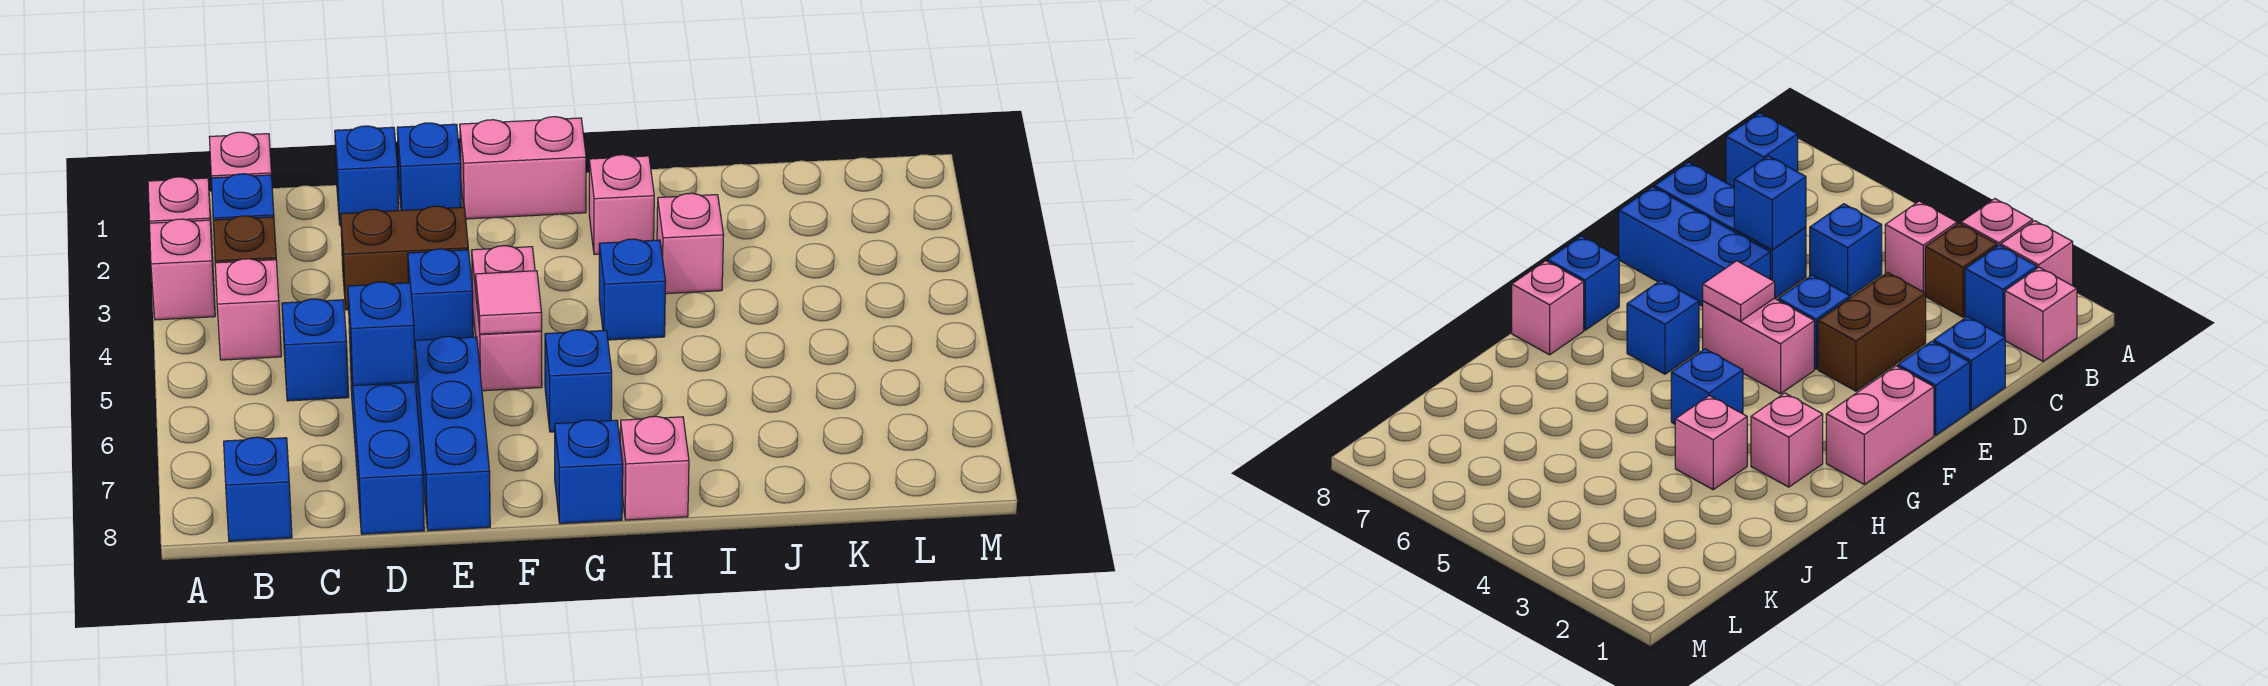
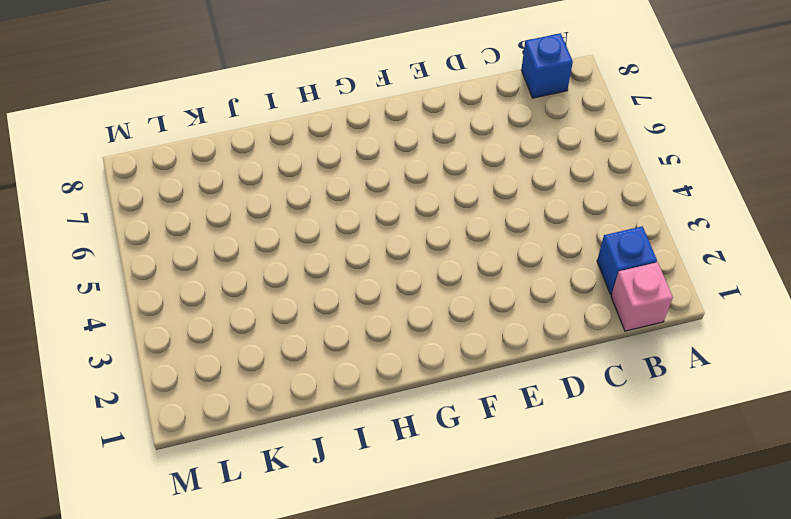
none -> pink brick A2 level 1
none -> pink brick A3 level 1
none -> brown brick B3 level 1

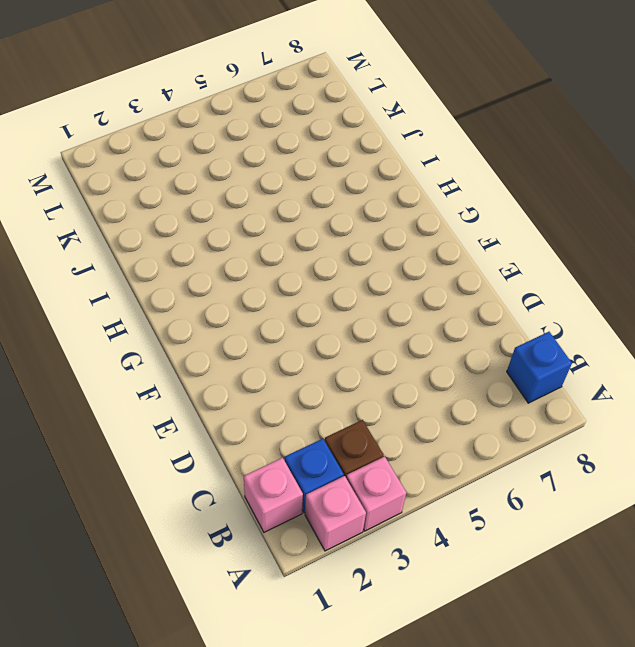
none -> pink brick B4 level 1
none -> blue brick C5 level 1
none -> blue brick D1 level 1

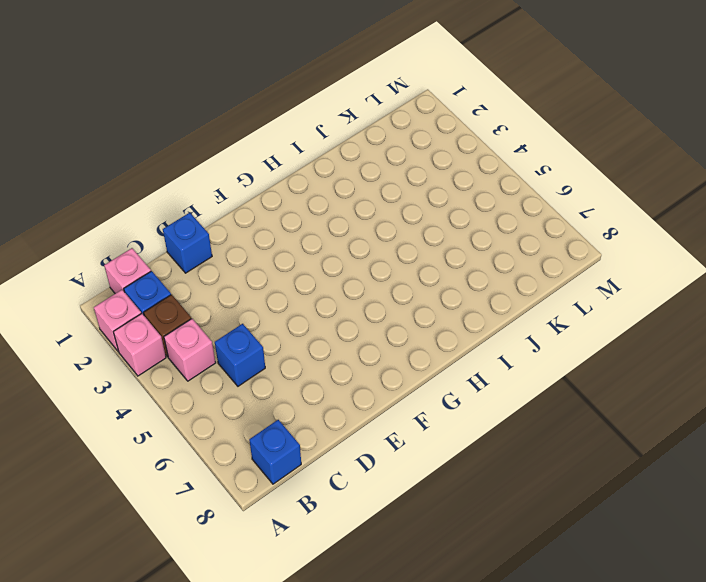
none -> brown brick D3:E3 level 1
none -> blue brick D6:D8 level 1
none -> blue brick E1 level 1

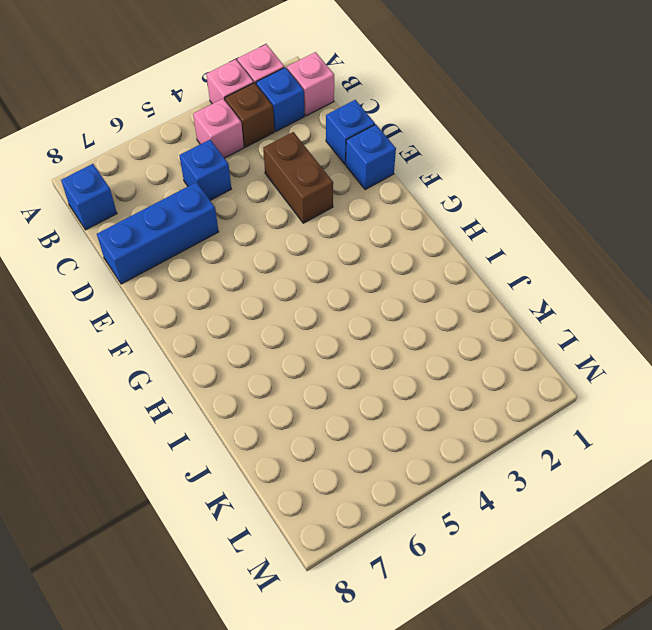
none -> blue brick E4 level 1
none -> blue brick E6:E8 level 1
none -> pink brick F1:G1 level 1

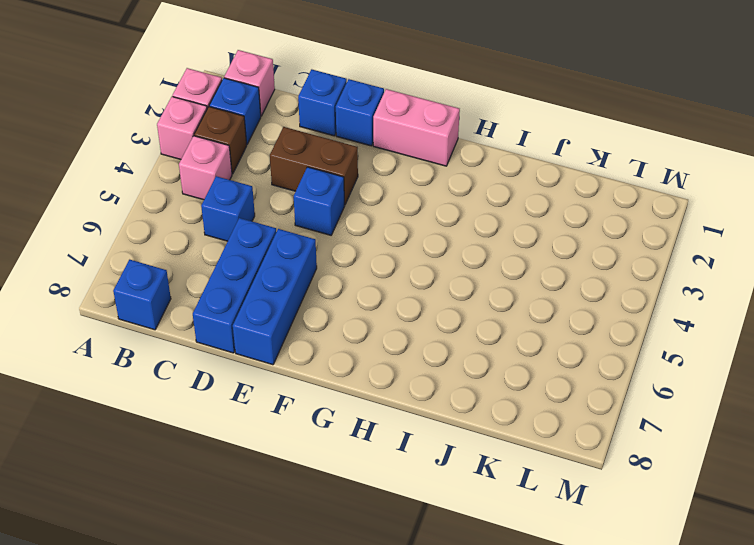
none -> pink brick F4:F5 level 1
none -> blue brick G6 level 1
none -> blue brick G8 level 1

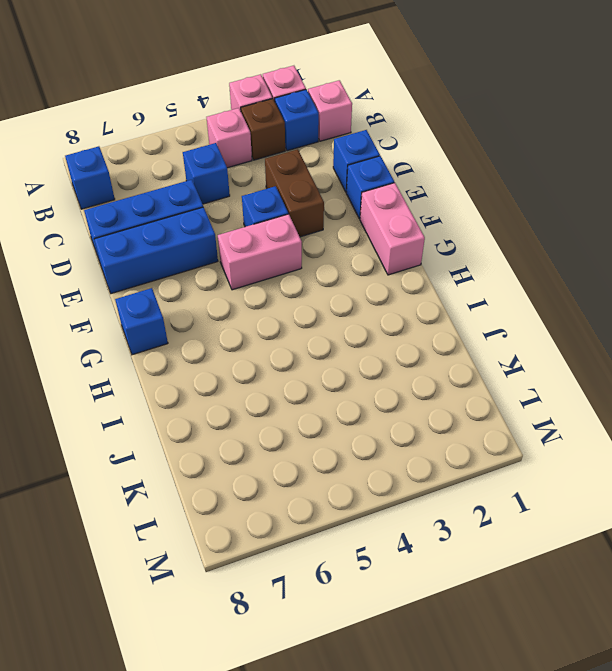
none -> blue brick G6 level 1
none -> pink brick H2 level 1
none -> blue brick H4 level 1

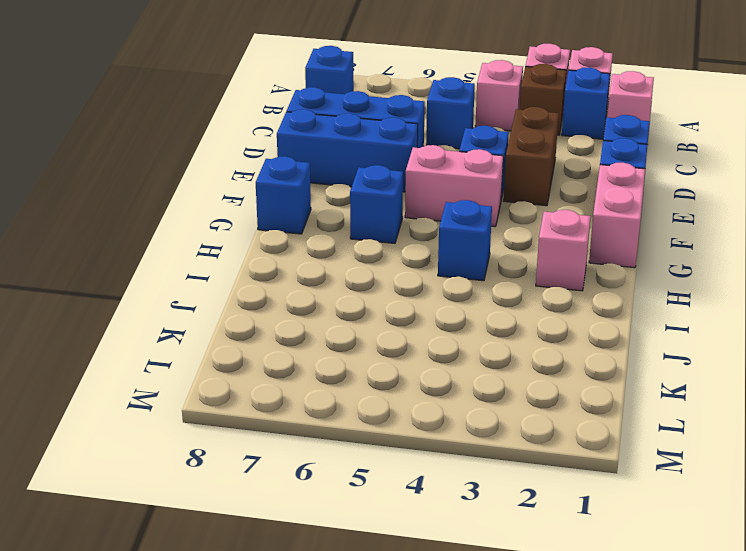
none -> pink brick H8 level 1
none -> pink brick I3 level 1
none -> blue brick D6 level 2

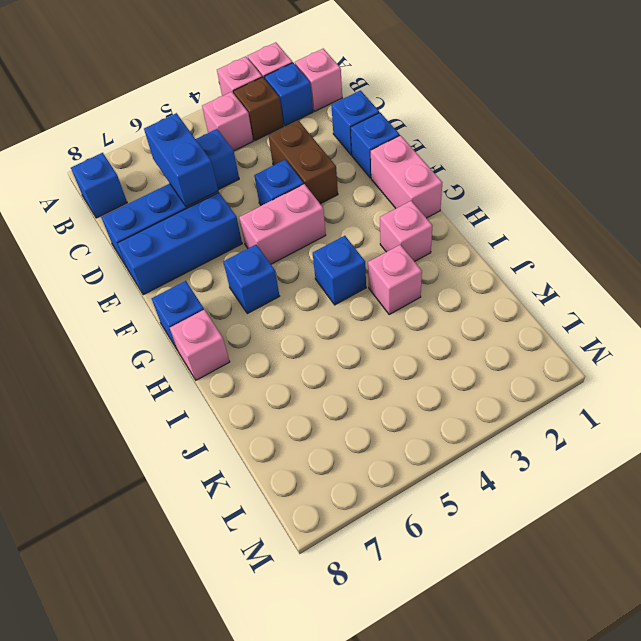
blue brick C6:D6 level 2 -> blue brick D6 level 2
none -> pink tile F5 level 2

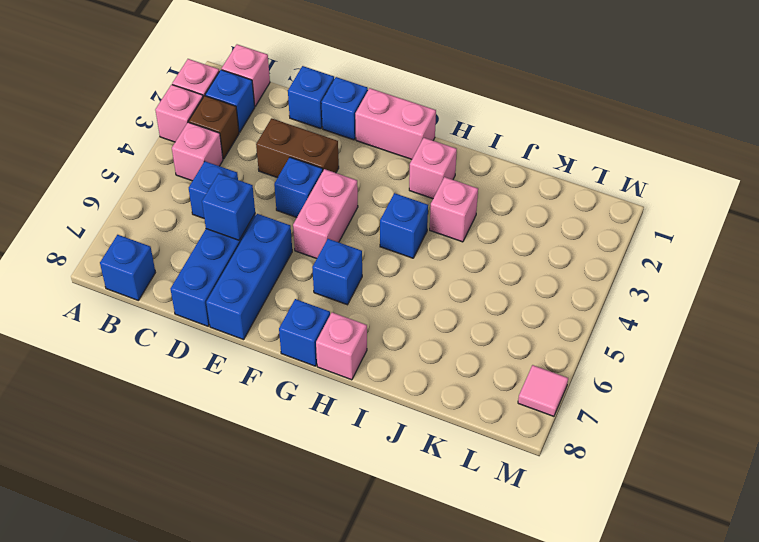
pink tile M7 level 1 -> pink tile F5 level 2

